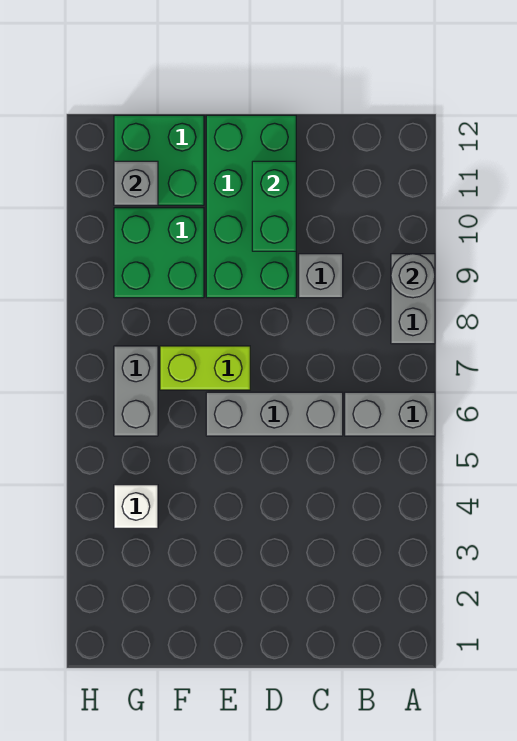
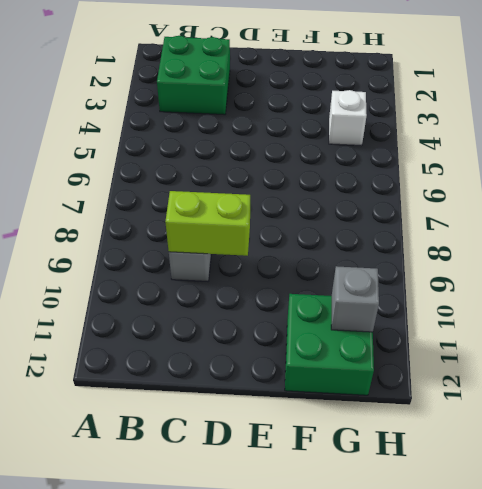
green brick B2:C3 level 1 -> green brick F9:G10 level 1
lime brick C9:D9 level 2 -> lime brick E7:F7 level 1
none -> grey brick A6:B6 level 1
none -> grey brick A8:A9 level 1
none -> grey brick C6:E6 level 1

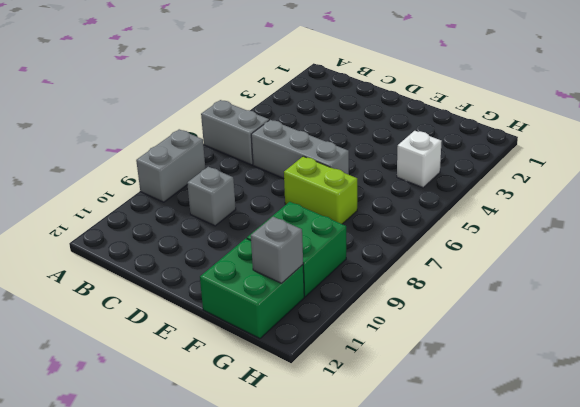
none -> green brick D9:E12 level 1
none -> grey brick G6:G7 level 1
none -> grey round brick A9 level 2

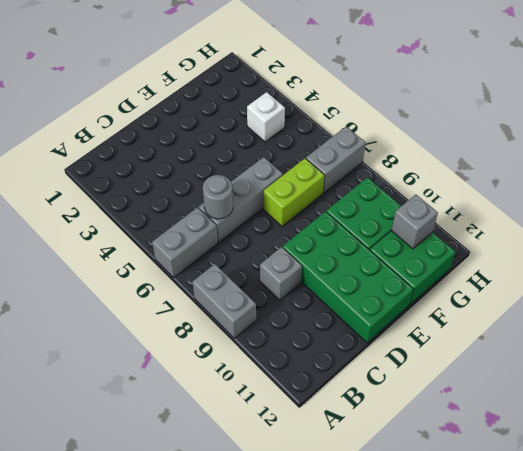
grey round brick C6 level 2 -> grey round brick A9 level 2
grey brick G7:H7 level 1 -> grey brick G6:G7 level 1
none -> green brick D10:D11 level 2

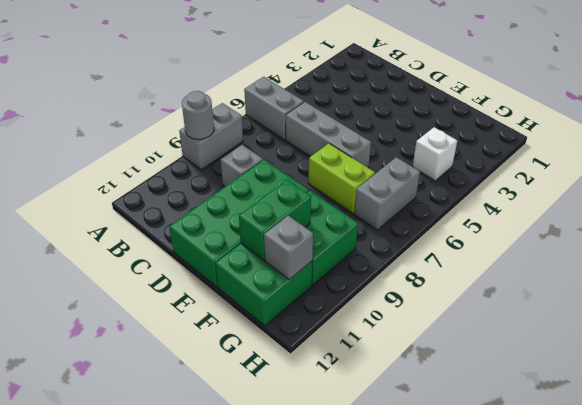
green brick F10:F11 level 2 -> green brick D10:D11 level 2

